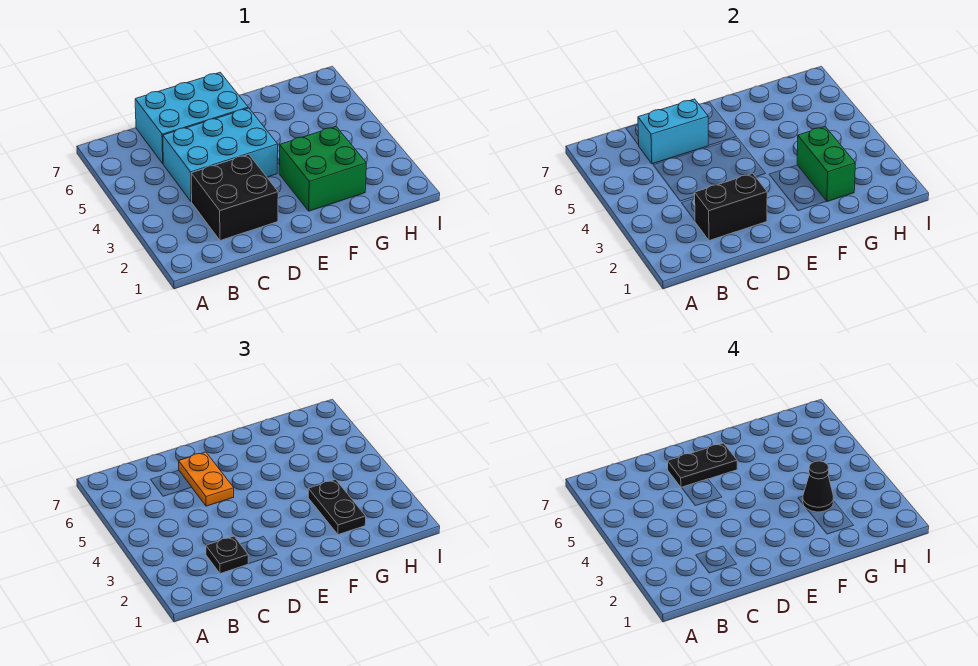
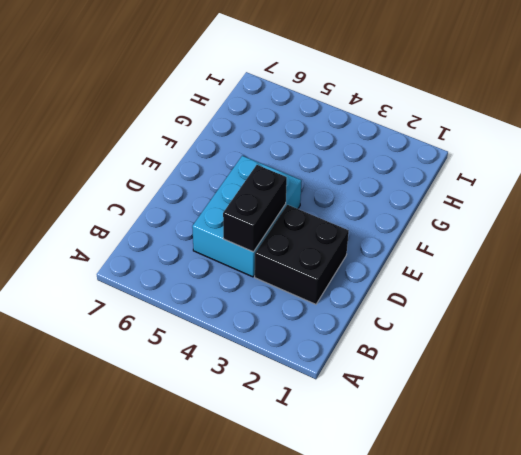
black brick C4:D4 level 2 -> black brick C2:D2 level 2
none -> cyan brick C6:E7 level 1
none -> green brick F2:G3 level 1
none -> cyan brick C6:D6 level 2

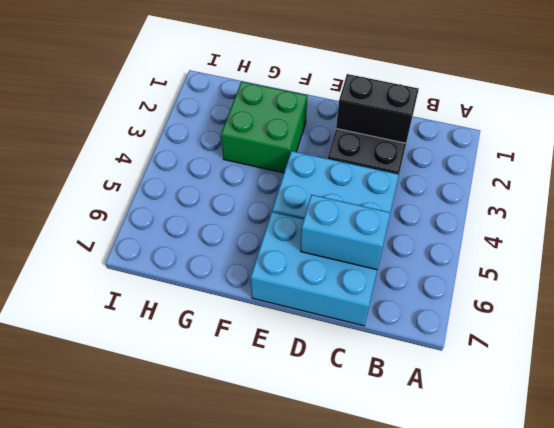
none -> green brick G2:G3 level 2
none -> black plate C2 level 3
none -> orange plate D5:D6 level 3

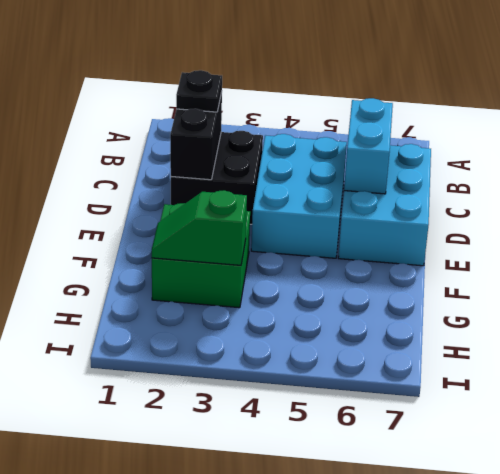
green slope G2:G3 level 2 top 3 -> green brick G2:G3 level 2
none -> orange plate D5:D6 level 3
none -> black plate G2:G3 level 3
none -> black plate D6:E6 level 4

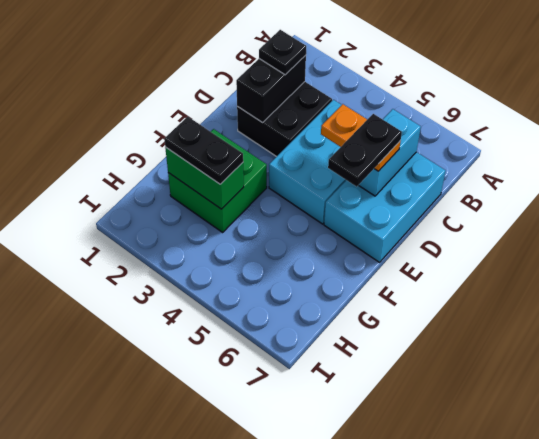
none -> black cone G3 level 4

